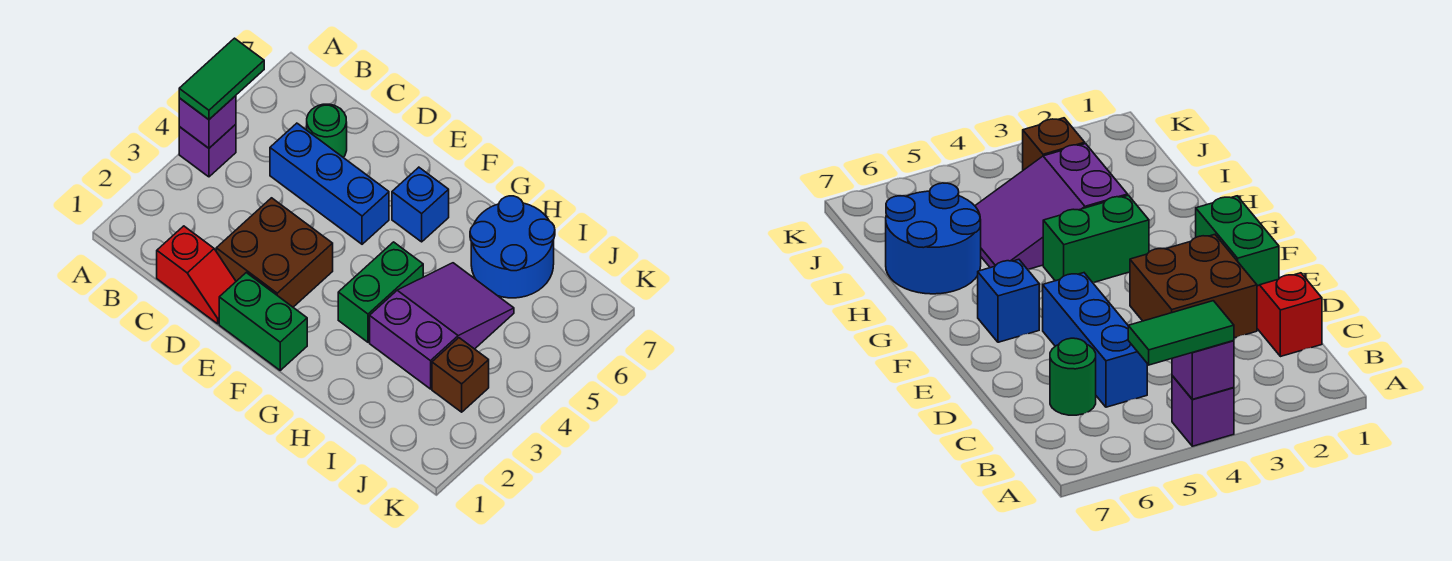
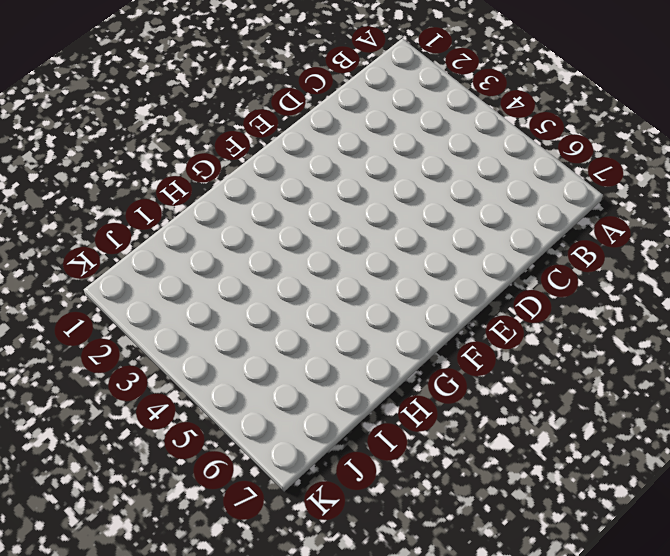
none -> purple brick A4 level 1
none -> red slope C1:D1 level 1 top C
none -> blue brick C5:E5 level 1

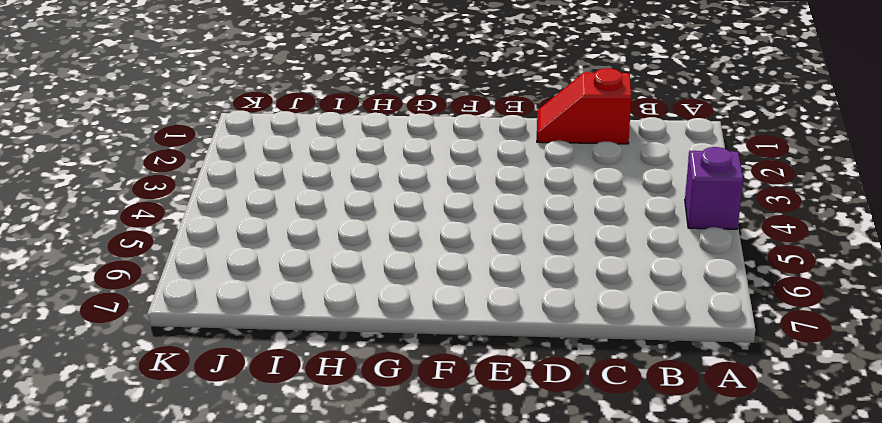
none -> blue brick C5:E5 level 1
none -> green round brick C6 level 1
none -> brown brick D2:E3 level 1

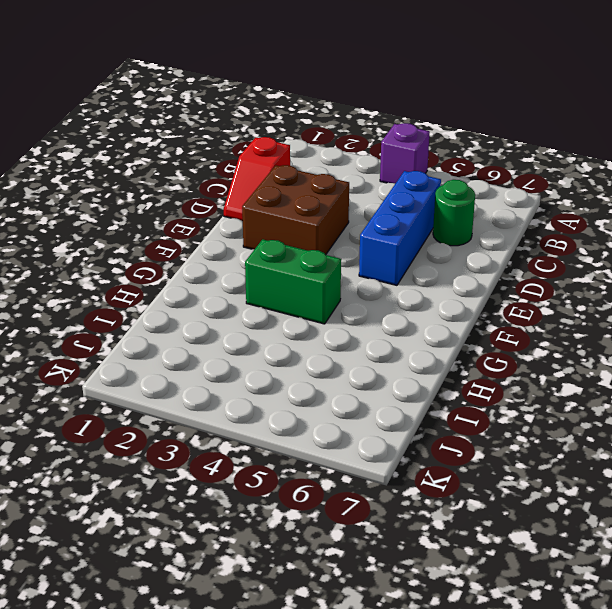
none -> green brick E1:F1 level 1
none -> blue brick F6 level 1
none -> purple slope H3:I5 level 1 top 3

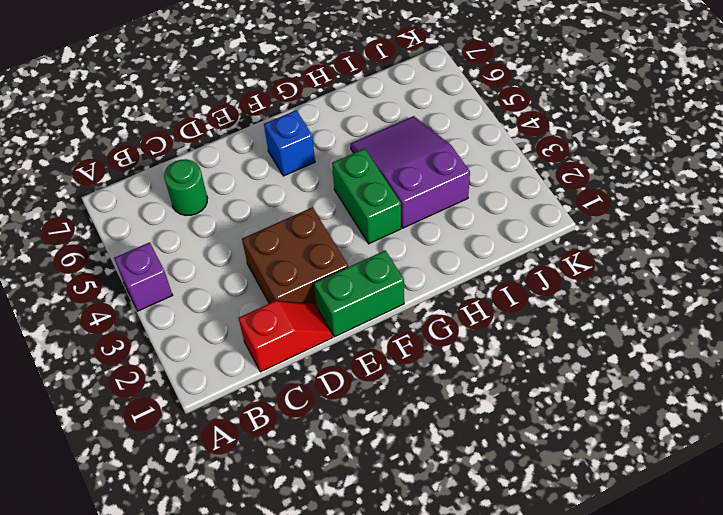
none -> blue brick C5:E5 level 1
none -> blue round brick H6:I7 level 1
none -> brown brick J3 level 1

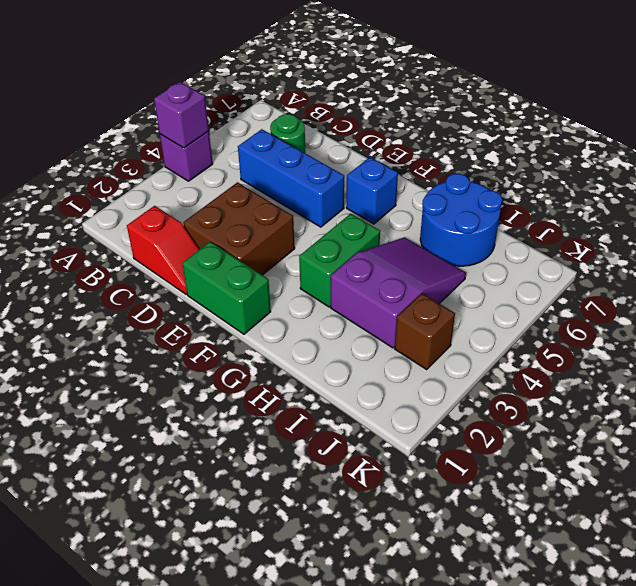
none -> green tile A4:A5 level 3

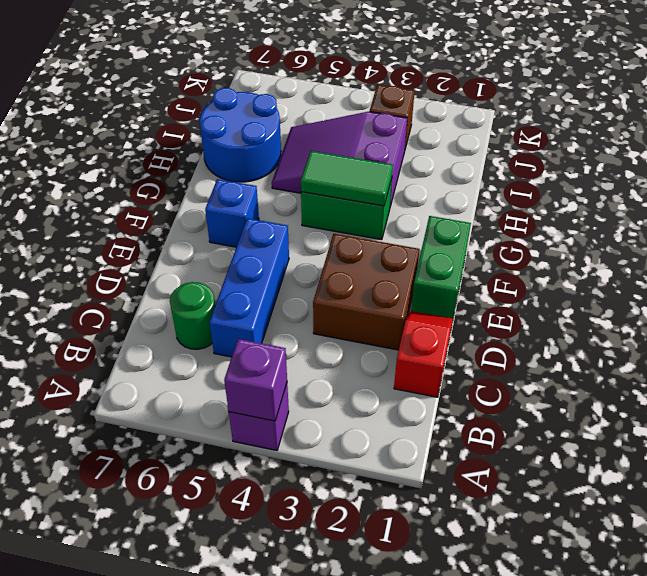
green tile G3:G4 level 2 -> green tile A4:A5 level 3

